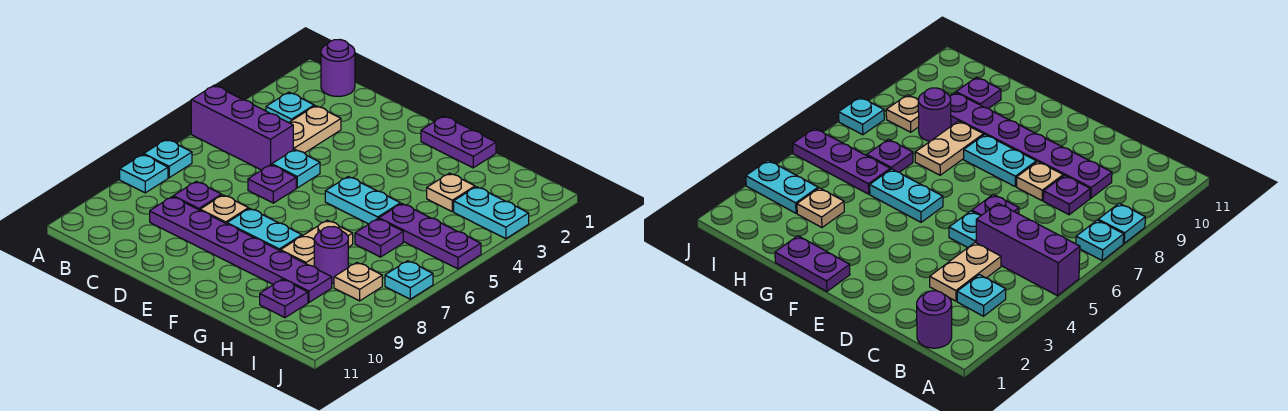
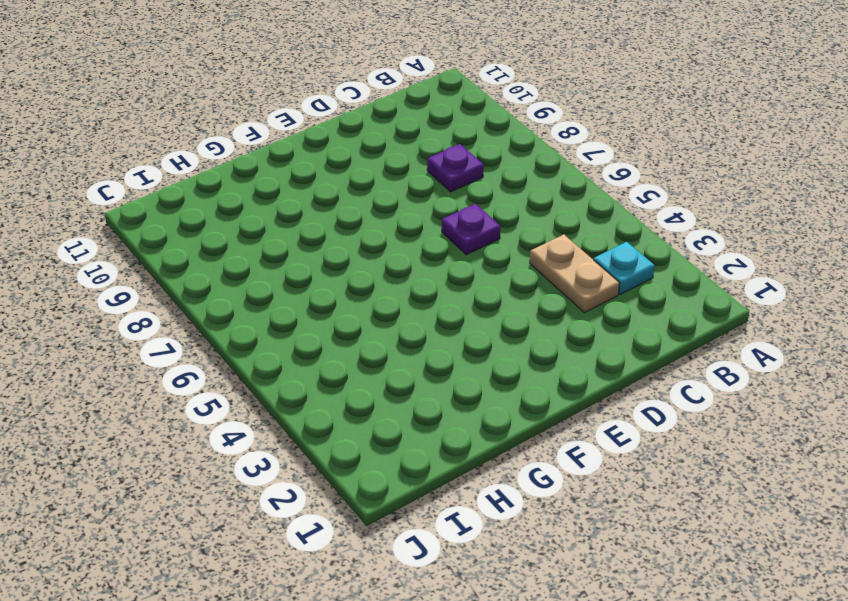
none -> purple brick A5:C5 level 1
none -> cyan plate A7 level 1
none -> cyan plate A8 level 1

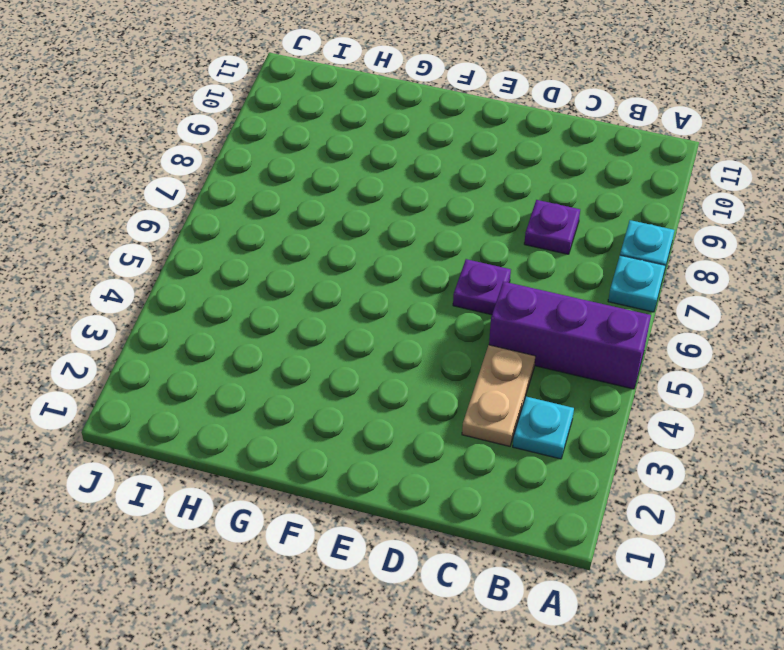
none -> purple round brick B1 level 1
none -> purple plate C9:H9 level 1
none -> cyan plate D5 level 1

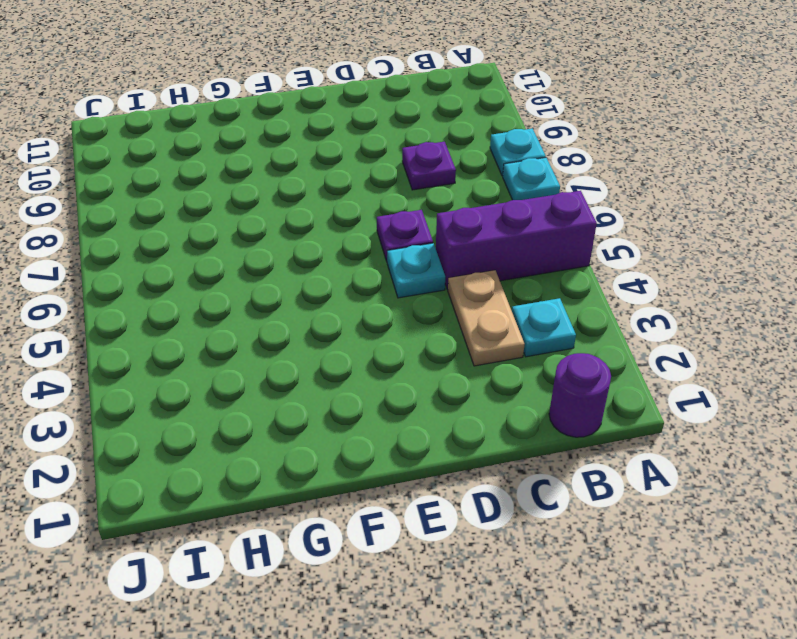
none -> purple plate C9:H9 level 1
none -> tan plate D8 level 1
none -> cyan plate E8:F8 level 1

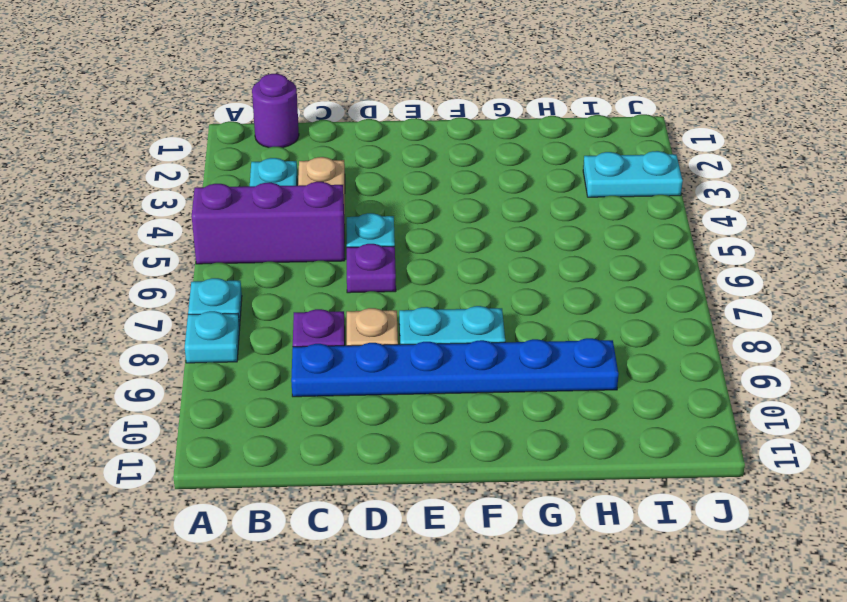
blue plate C9:H9 level 1 -> purple plate C9:H9 level 1
none -> purple plate F1:G1 level 1
none -> cyan plate F5:G5 level 1
none -> tan plate G7:G8 level 1

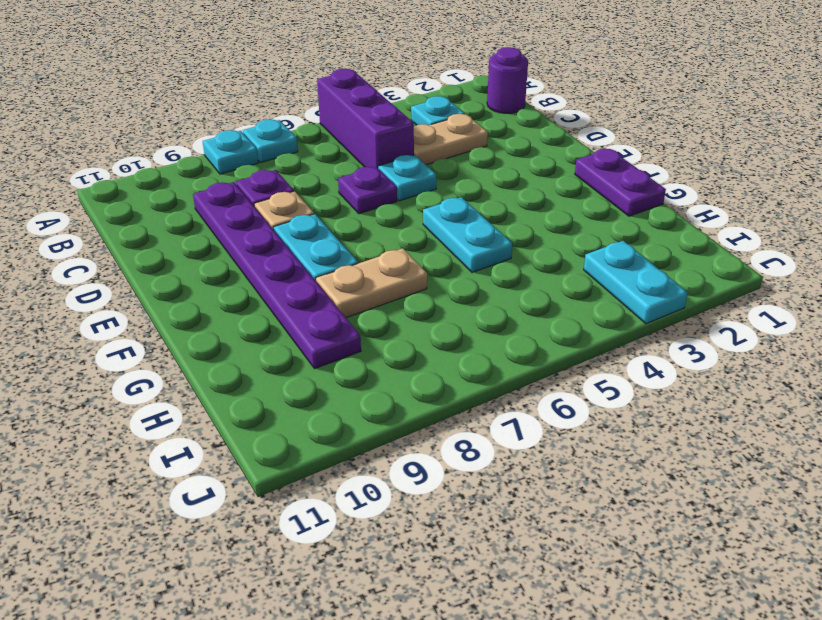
none -> tan plate H3 level 1
none -> purple plate H5:J5 level 1
none -> purple plate H6 level 1

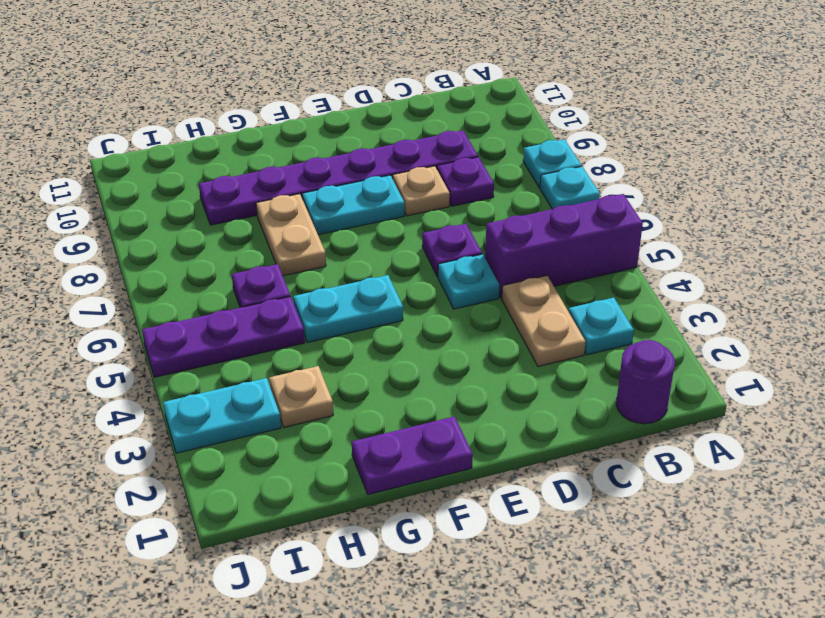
none -> purple round brick H8 level 1
none -> purple plate H10 level 1
none -> tan plate I8 level 1

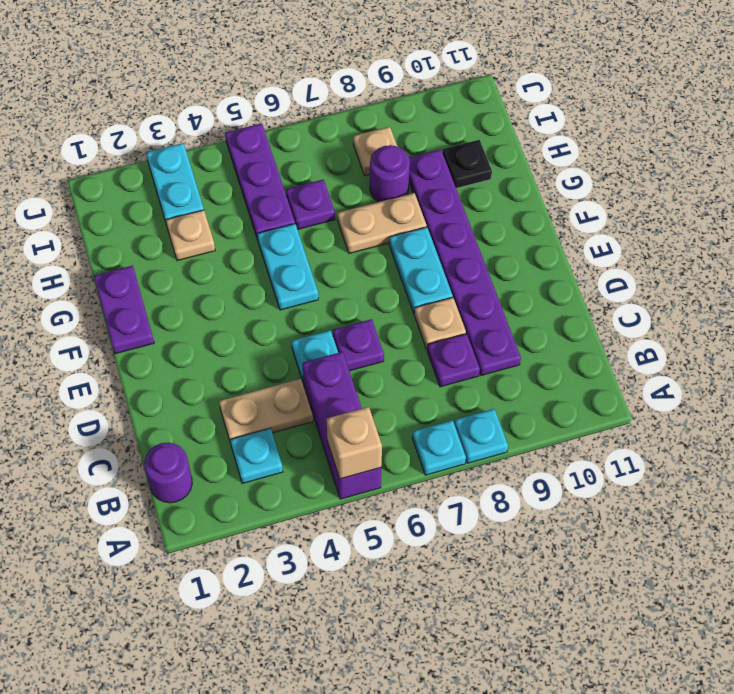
tan brick A5 level 2 -> none
black plate H10 level 1 -> purple plate H10 level 1
none -> cyan plate J7 level 1

